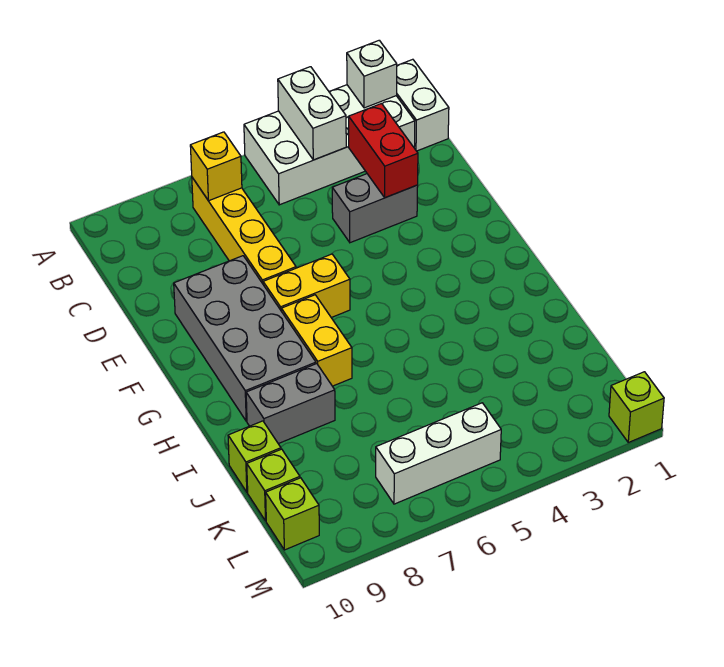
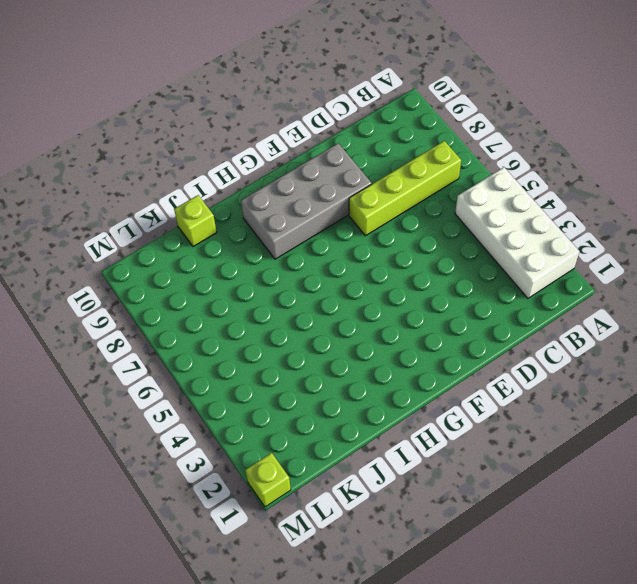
lime brick B7:E7 level 1 -> yellow brick B7:E7 level 1
none -> white brick A1:B1 level 1
none -> grey brick D3:D4 level 1
none -> yellow brick F6:F7 level 1

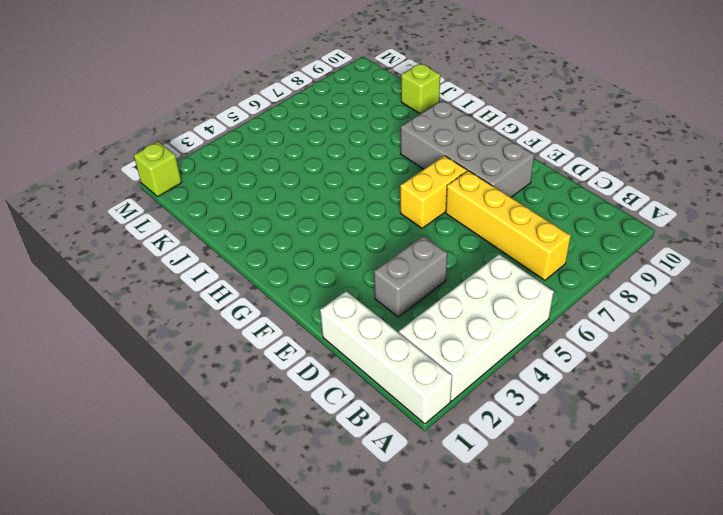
white brick A1:D1 level 1 -> white brick A1:B1 level 1
none -> yellow brick G7:H7 level 1
none -> grey brick I8:I9 level 1
none -> lime brick K10 level 1

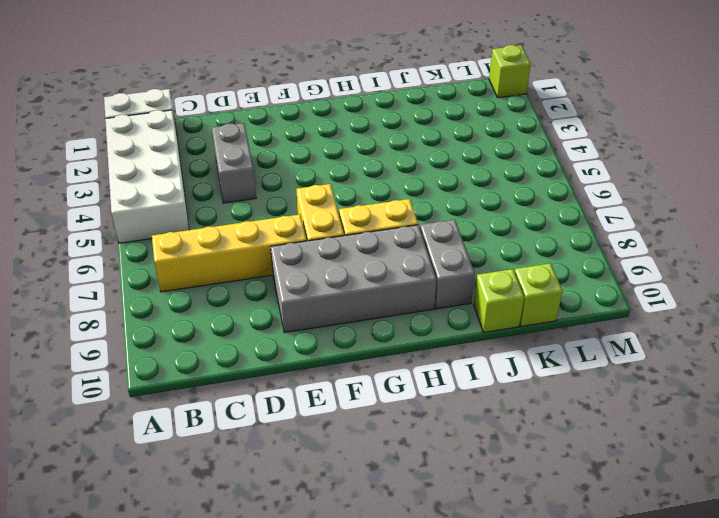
none -> white brick L5:L7 level 1
none -> lime brick L10 level 1
none -> white brick A2 level 2

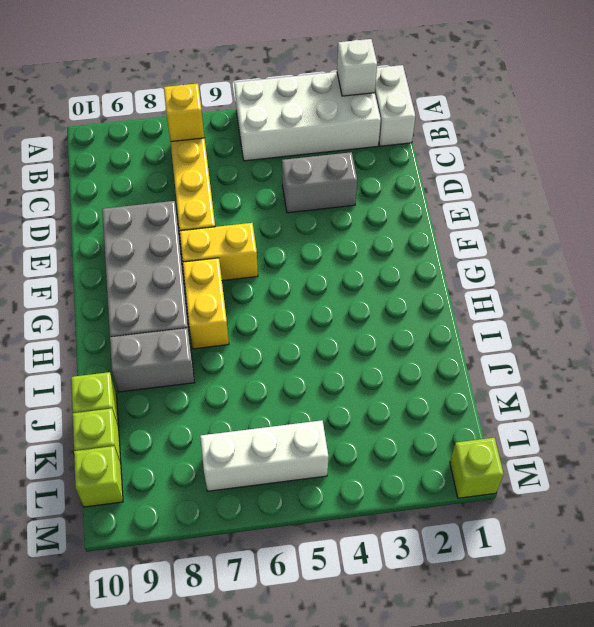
none -> white brick A4:B4 level 2
none -> red brick C3:D3 level 2

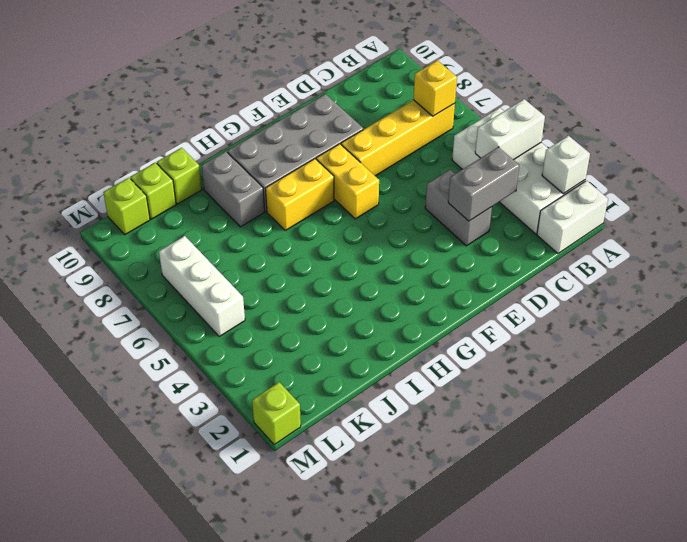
grey brick C3:D3 level 2 -> red brick C3:D3 level 2

